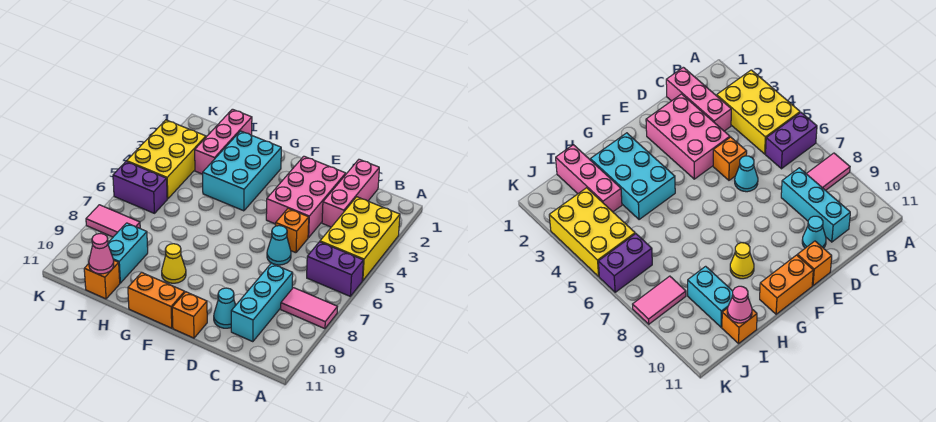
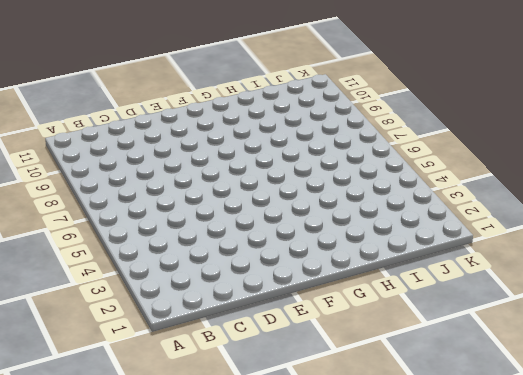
none -> yellow brick A3:B5 level 1
none -> purple brick A6:B6 level 1
none -> pink tile A8:B8 level 1

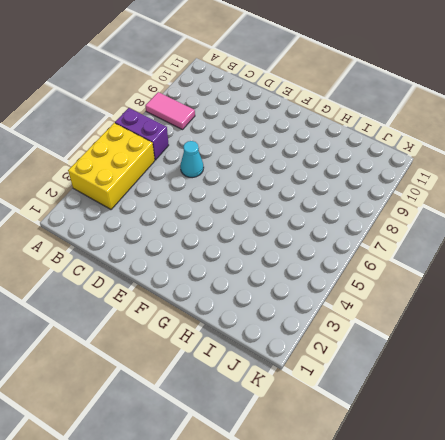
none -> pink brick C1:C3 level 1
none -> cyan brick C8:C10 level 1
none -> pink brick D2:E4 level 1

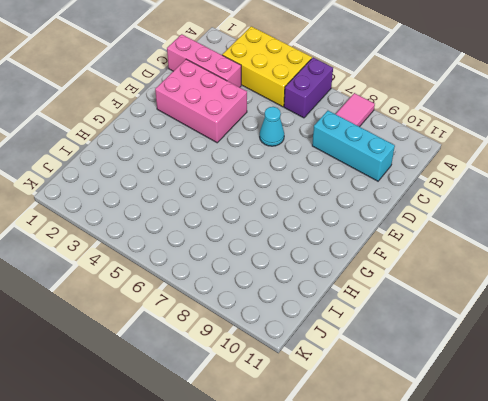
none -> orange brick D5 level 1
none -> cyan cone D10 level 1
none -> orange brick E11 level 1

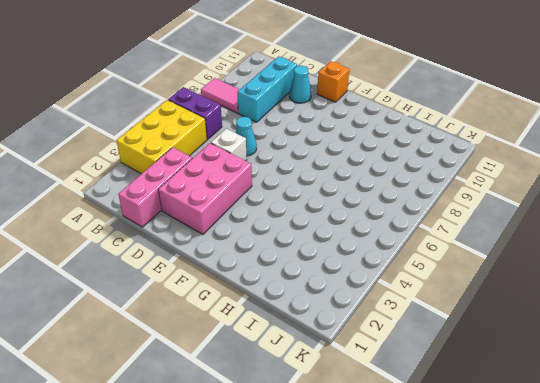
white brick D5 level 1 -> orange brick D5 level 1
none -> orange brick F11:G11 level 1
none -> cyan brick G2:H4 level 1
none -> yellow cone G9 level 1

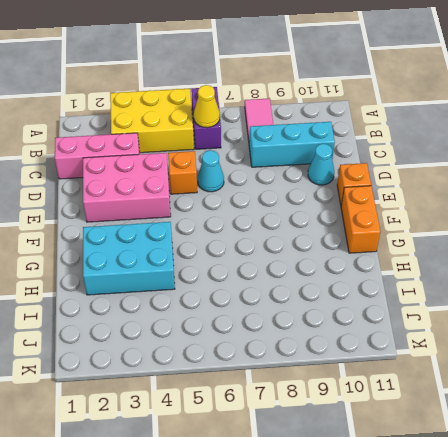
yellow cone B6 level 2 -> yellow cone G9 level 1
none -> pink brick I1:I3 level 1
none -> cyan brick I9:I10 level 1
none -> orange brick I11 level 1

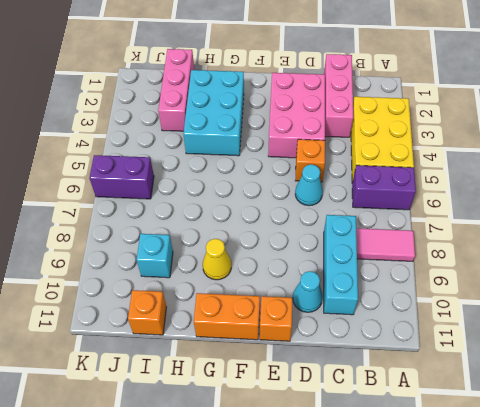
cyan brick I9 level 1 -> cyan brick I9:I10 level 1
none -> yellow brick J3:K5 level 1
none -> pink tile J8:K8 level 1
none -> pink cone I11 level 2

